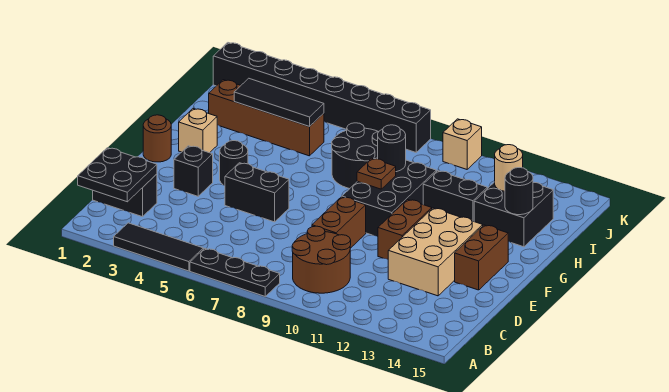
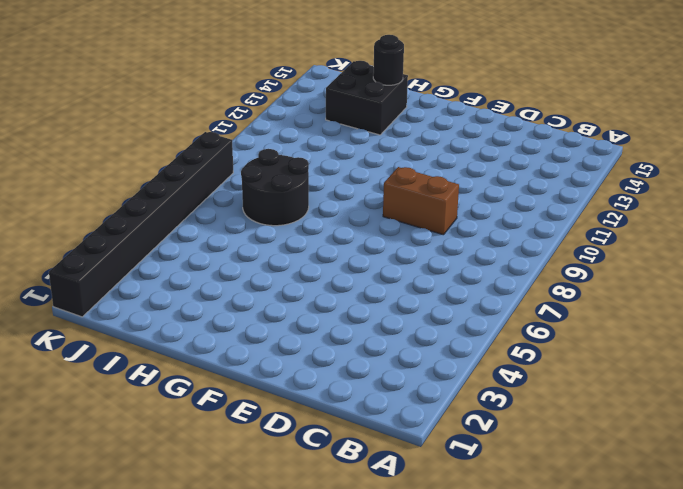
none -> black tile A3:A5 level 1
none -> black plate A6:A8 level 1
none -> brown round brick B9:C10 level 1

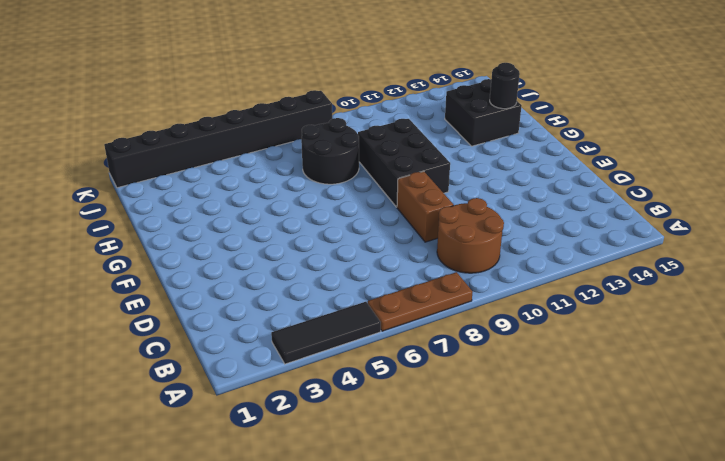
brown plate A6:A8 level 1 -> black plate A6:A8 level 1
none -> black brick C1:C2 level 1
none -> tan brick D12:F13 level 1
none -> black brick E3 level 1

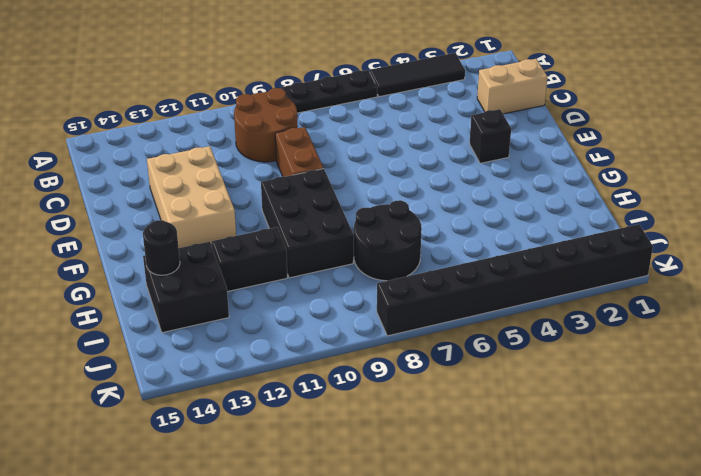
tan brick C1:C2 level 1 -> black brick C1:C2 level 1
none -> black brick E5:E6 level 1
none -> brown brick E11:F11 level 1
none -> brown brick E14:F14 level 1

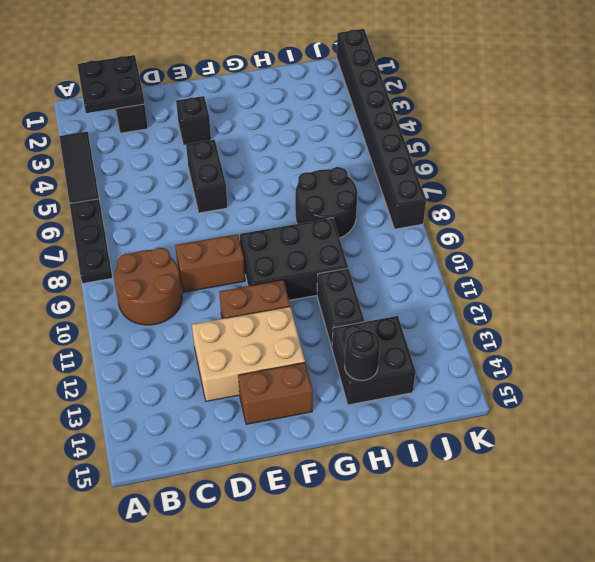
none -> brown round brick F1 level 1
none -> black round brick F4 level 1
none -> tan brick G2 level 1

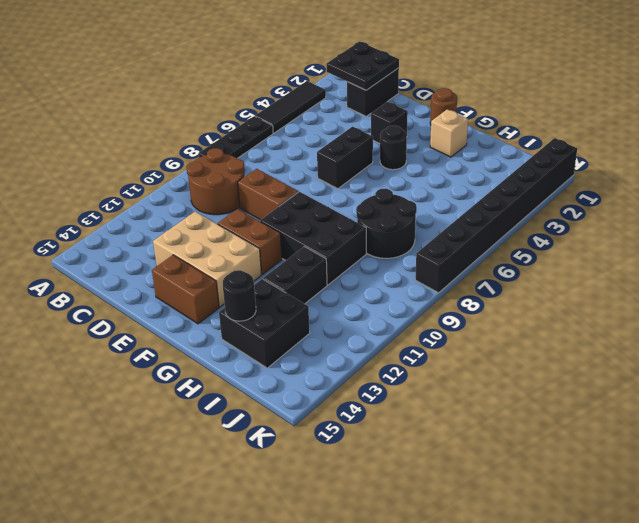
none -> brown brick I2:I5 level 1
none -> tan brick K10 level 1
none -> brown plate G9 level 2

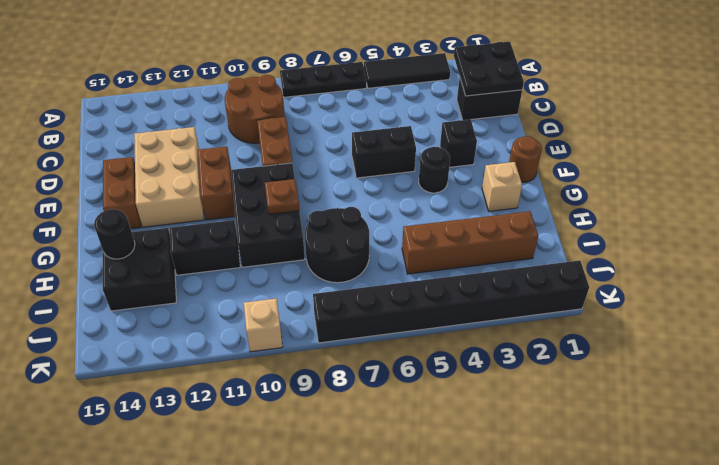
none -> black round brick H9 level 2
none -> black tile I3:I5 level 2
none -> tan round brick I13 level 2

